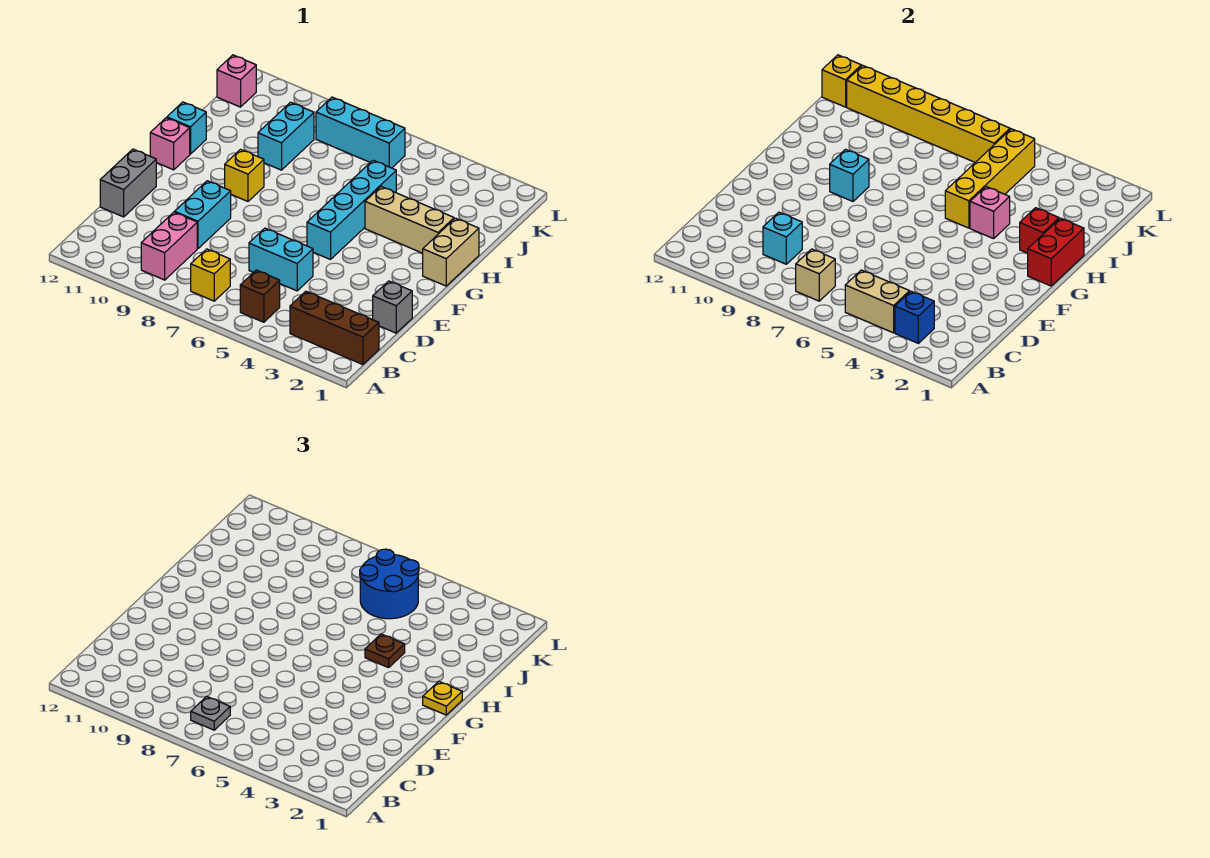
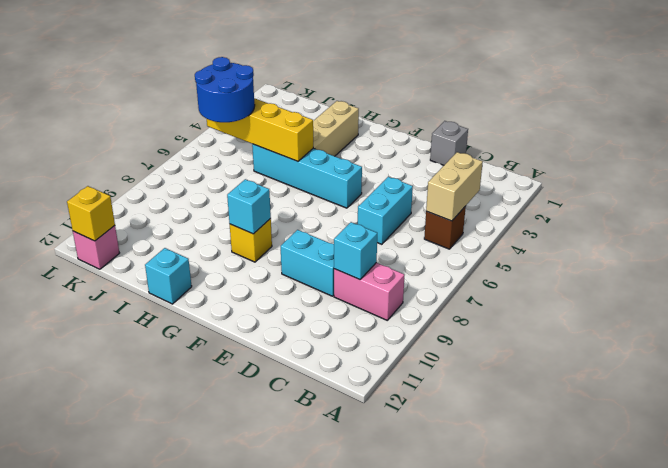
none -> brown brick B1:B3 level 1
none -> yellow brick B7 level 1
none -> grey brick D12:E12 level 1
none -> tan brick G1:H1 level 1

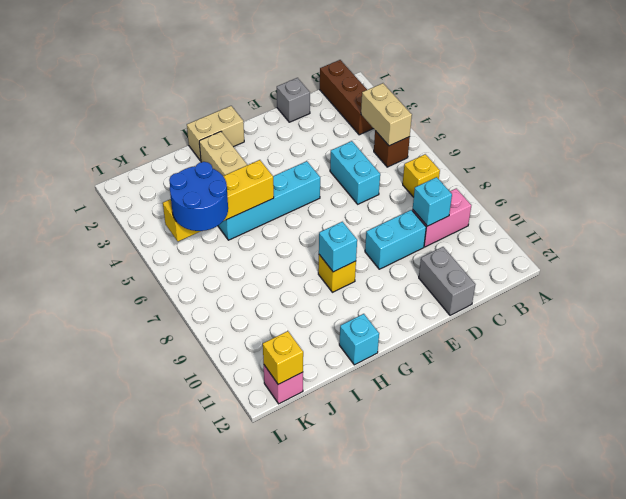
grey brick D11:D12 level 1 -> grey brick D12:E12 level 1
none -> pink brick G12 level 1
none -> cyan brick I9:J9 level 1
none -> cyan brick K6:K8 level 1
none -> blue brick B3 level 2

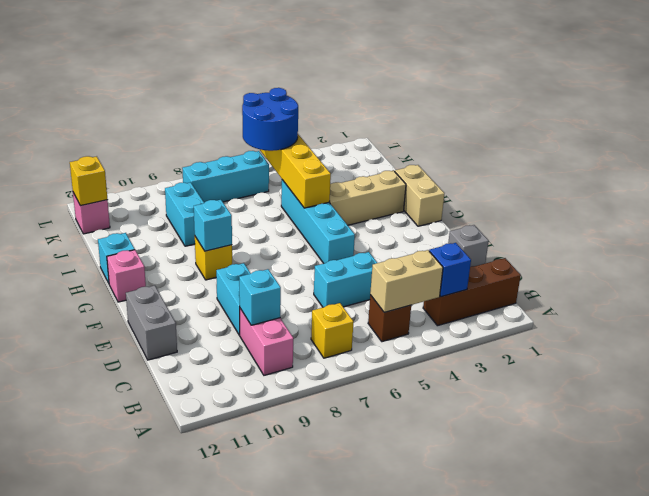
none -> tan brick B7 level 2
none -> red brick G1:H1 level 2
none -> red brick H2 level 2
none -> pink brick H4 level 2

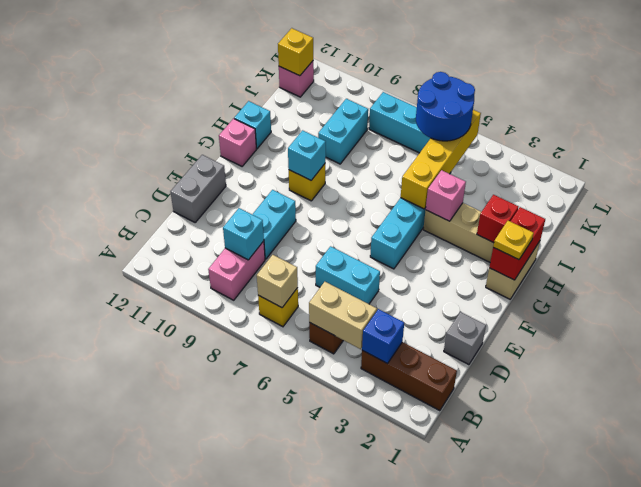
none -> yellow brick K6:K11 level 2
none -> grey plate B7 level 3
none -> brown plate H4 level 3

